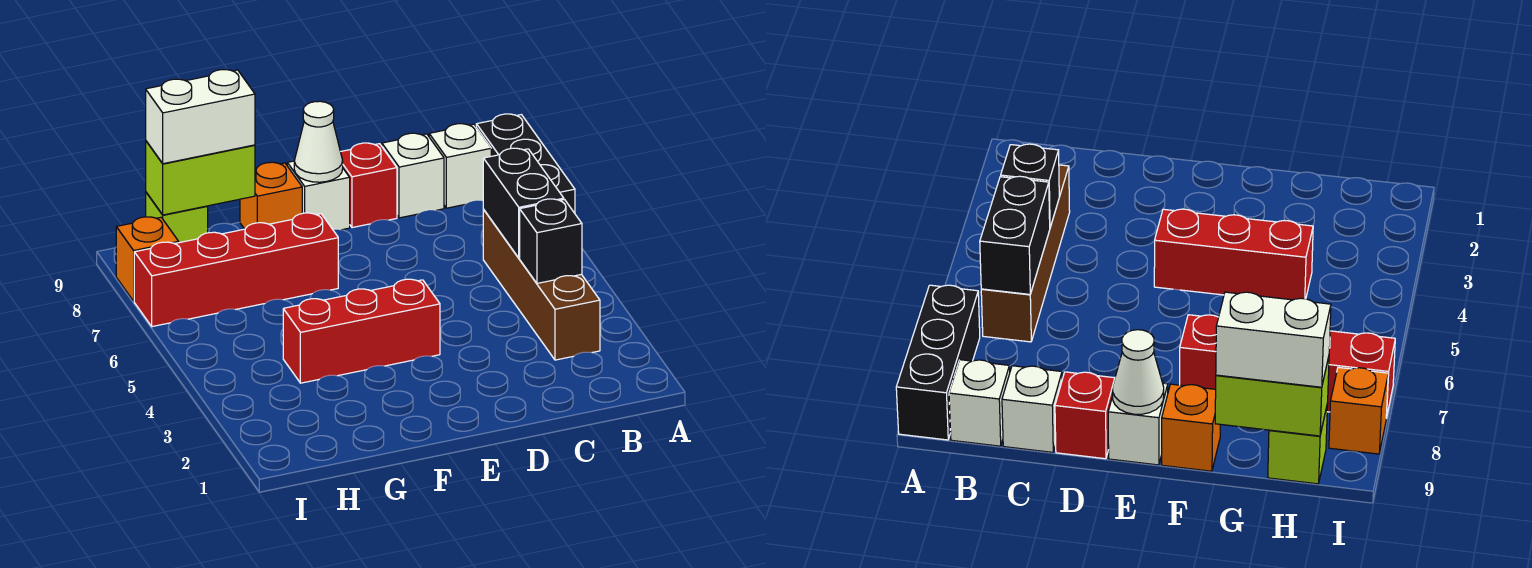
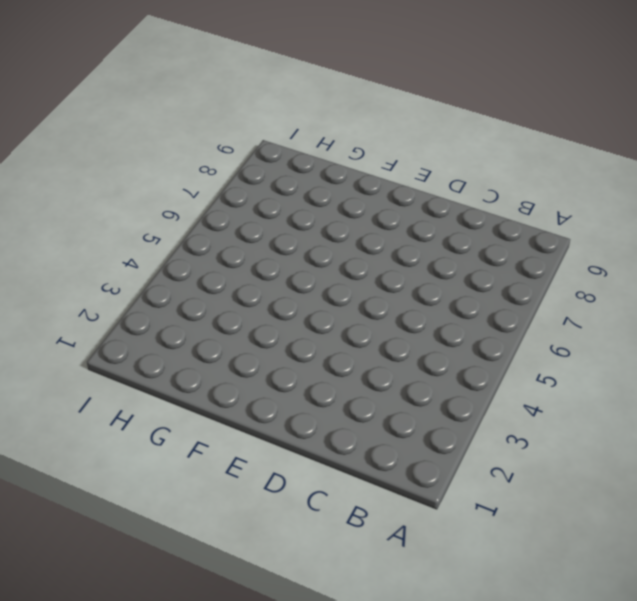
none -> black brick A7:A9 level 1
none -> brown brick B3:B6 level 1
none -> white brick B9 level 1

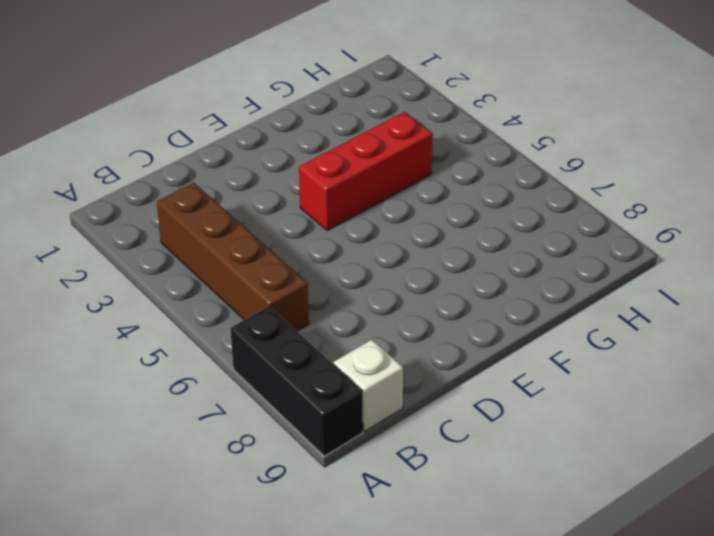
none -> white brick C9 level 1
none -> red brick D9 level 1
none -> white brick E9 level 1

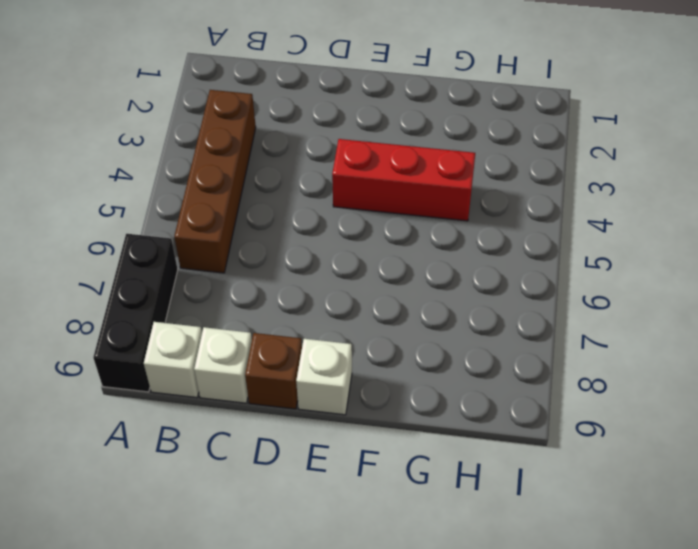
brown brick D9 level 1 -> red brick D9 level 1
none -> red brick F7:I7 level 1
none -> orange brick F9 level 1
none -> lime brick H9 level 1

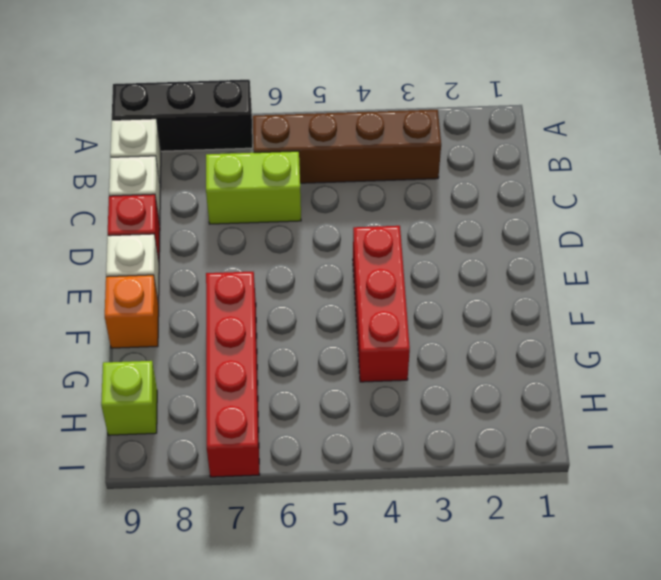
lime brick C6:C7 level 1 -> lime brick G9:H9 level 2
none -> orange brick I8 level 1
none -> black brick B4 level 2
none -> black brick B5:B6 level 2

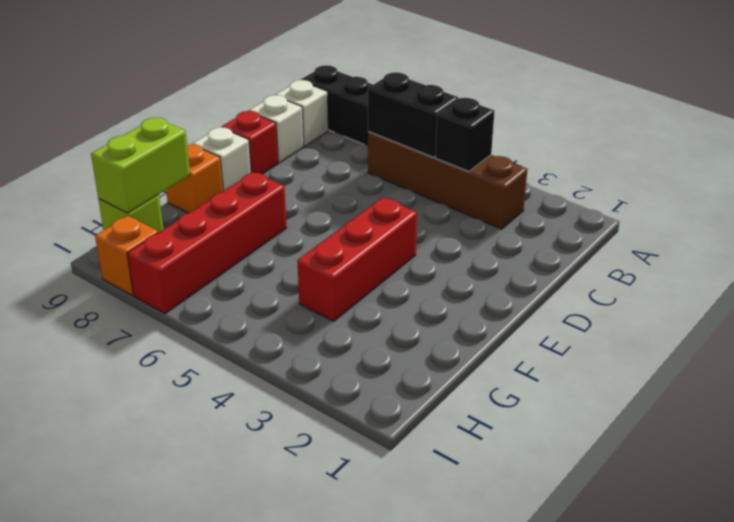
none -> white cone E9 level 2
none -> white brick G9:H9 level 3

